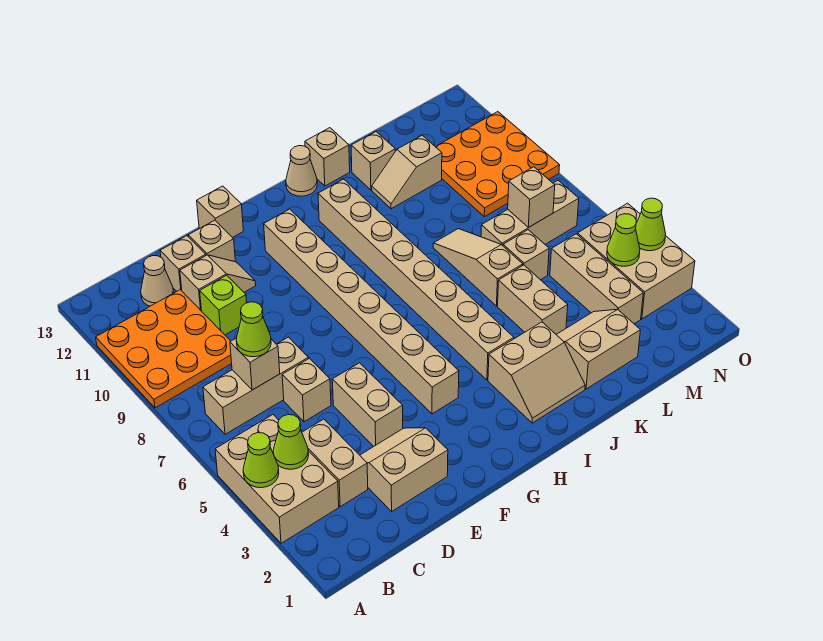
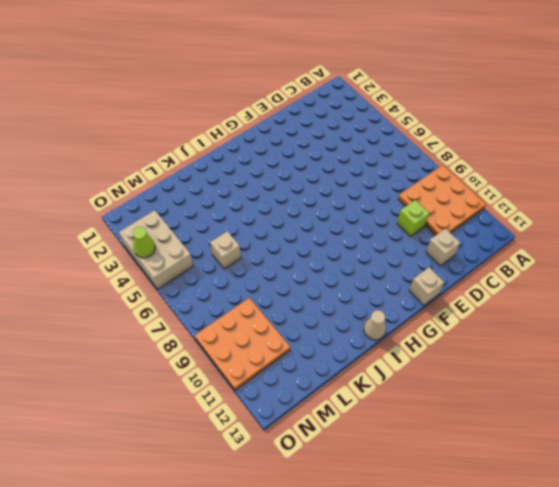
none -> tan brick A3:B5 level 1
none -> tan brick B7:D7 level 1
none -> tan brick C3:C4 level 1
none -> tan cone C12 level 1

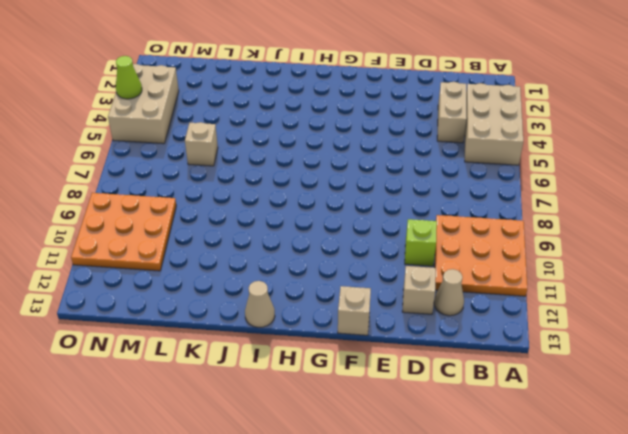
none -> tan brick B7:D7 level 1
none -> tan slope D2:E3 level 1 top 2
none -> tan brick D6 level 1
none -> tan slope D11:E11 level 1 top D

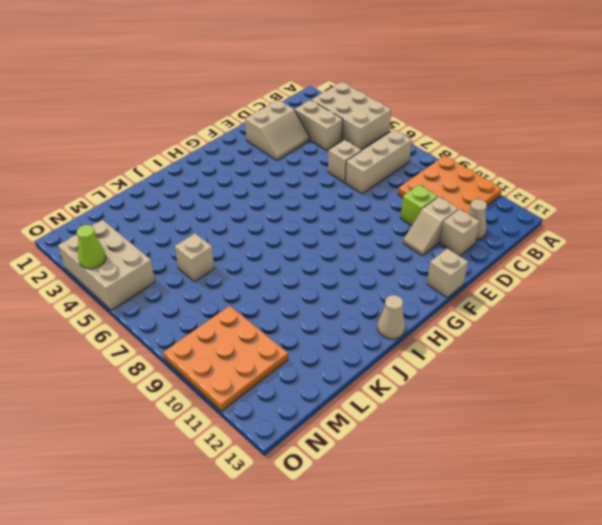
none -> tan brick E4:E5 level 1
none -> tan brick E12 level 1
none -> tan brick G4:G11 level 1
none -> tan slope I2:J3 level 1 top 3

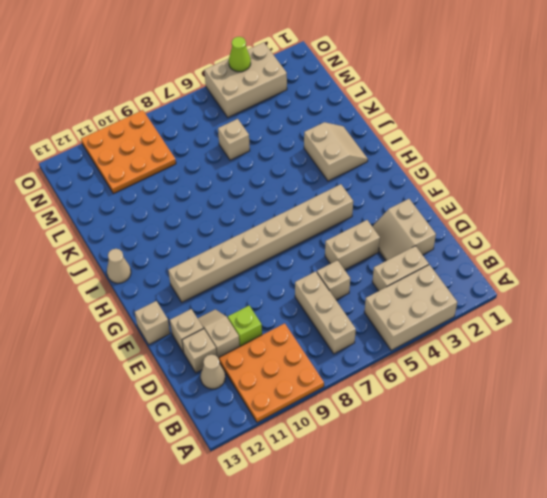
none -> tan brick I4:I11 level 1
none -> tan brick J13 level 1
none -> tan slope K2:L3 level 1 top 2
none -> tan brick K4:K5 level 1

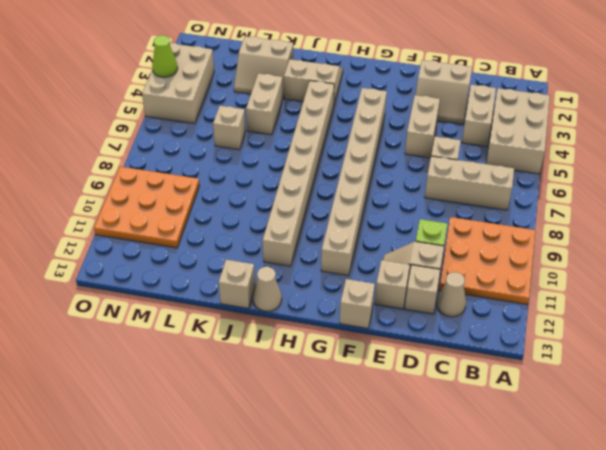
none -> tan slope K6:K8 level 1 top 6
none -> tan slope K11:L11 level 1 top L
none -> tan brick K12 level 1
none -> tan brick L7:N7 level 1

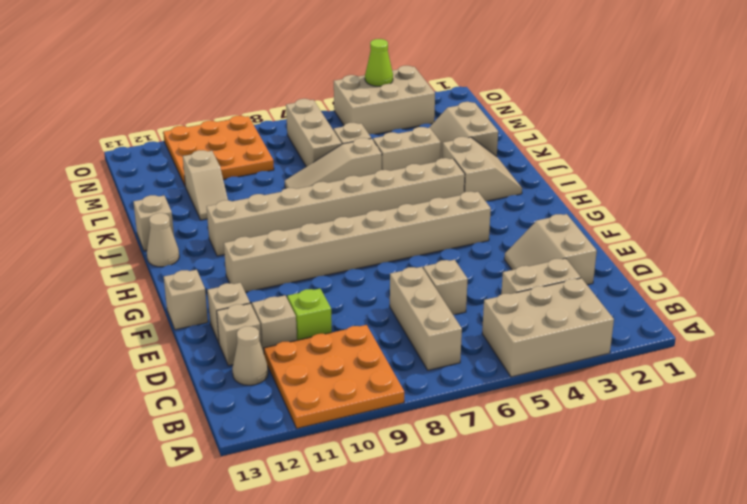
none -> tan brick E4:E5 level 1
none -> tan brick K12 level 1
none -> tan brick M3:M5 level 1
none -> lime cone A4 level 2

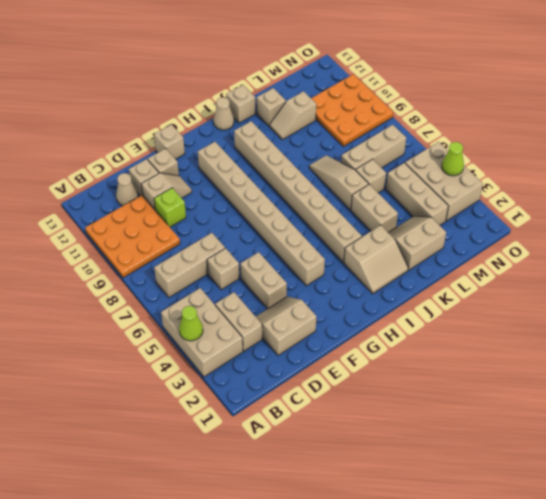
none -> lime cone B4 level 2
none -> tan brick C7 level 2
none -> tan brick M7 level 2
none -> lime cone N4 level 2

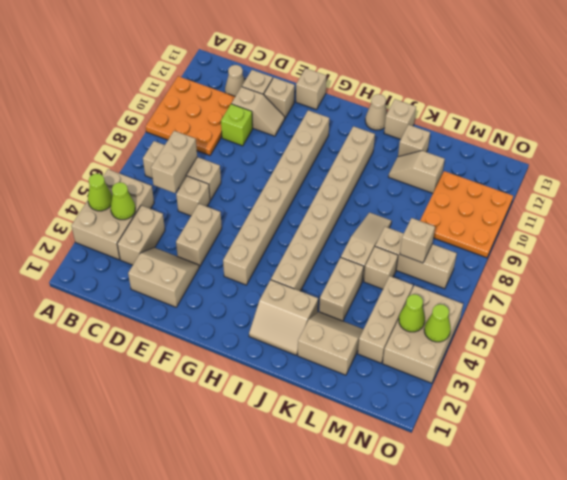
tan brick C6:C7 level 2 -> tan brick C7 level 2
none -> lime cone C7 level 3

